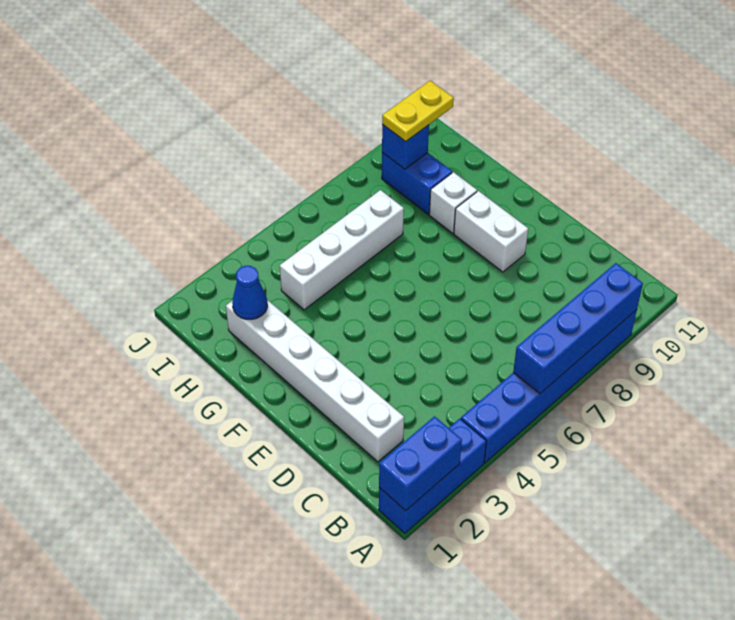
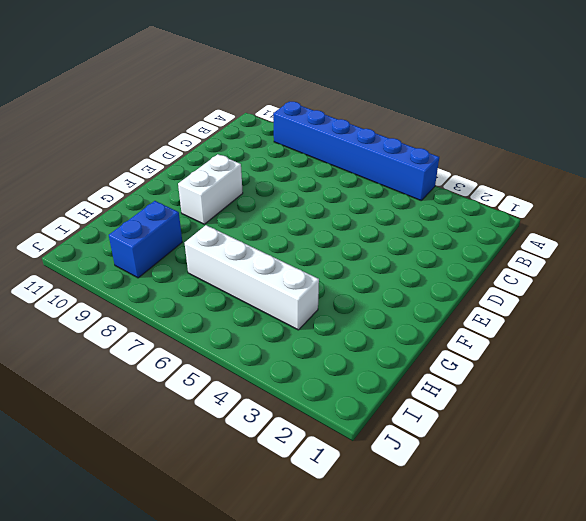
none -> blue brick A1:A3 level 1
none -> white brick C2:H2 level 1
none -> white brick G9 level 1

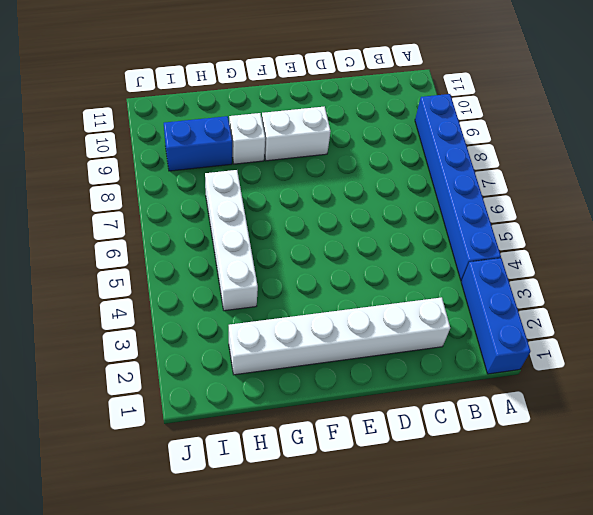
none -> blue brick A1:A2 level 2
none -> blue brick A6:A9 level 2
none -> blue cone H2 level 2

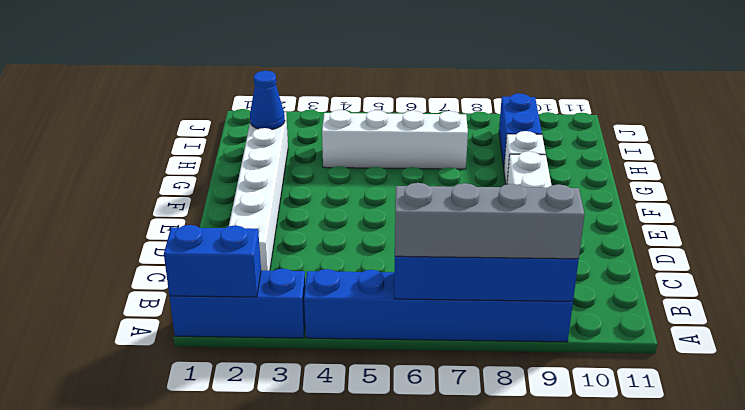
grey brick A6:A9 level 3 -> none
none -> blue brick I9 level 2
none -> yellow plate I9:I10 level 3

